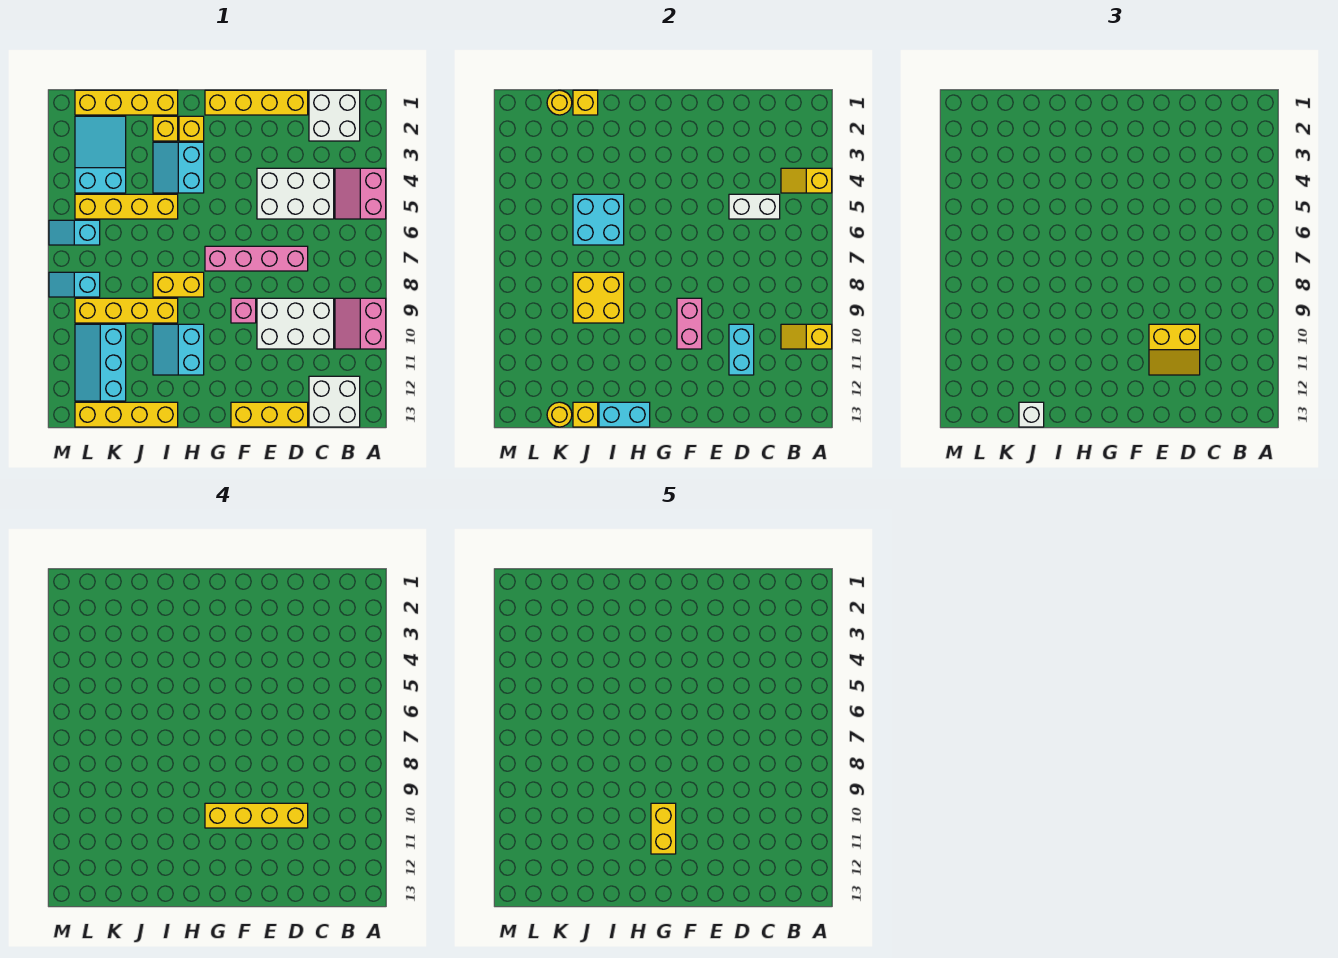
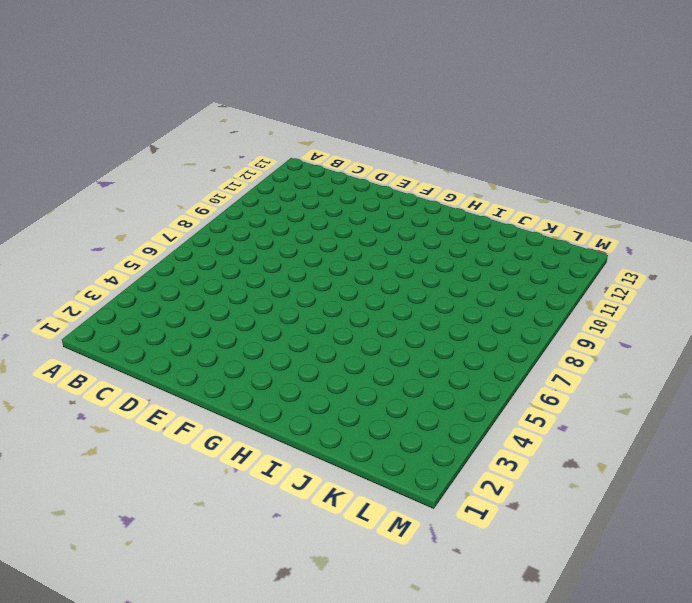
none -> pink slope A4:B5 level 1 top A
none -> pink slope A9:B10 level 1 top A
none -> white brick B1:C2 level 1
none -> white brick B12:C13 level 1

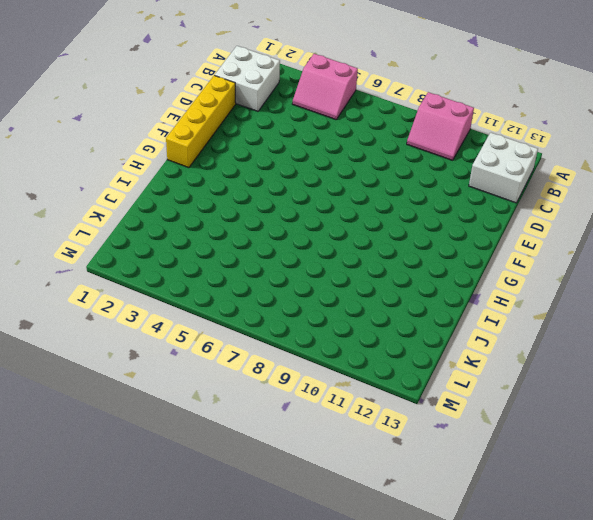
none -> white brick C4:E5 level 1
none -> white brick C9:E10 level 1
none -> pink brick D7:G7 level 1
none -> yellow brick D13:F13 level 1

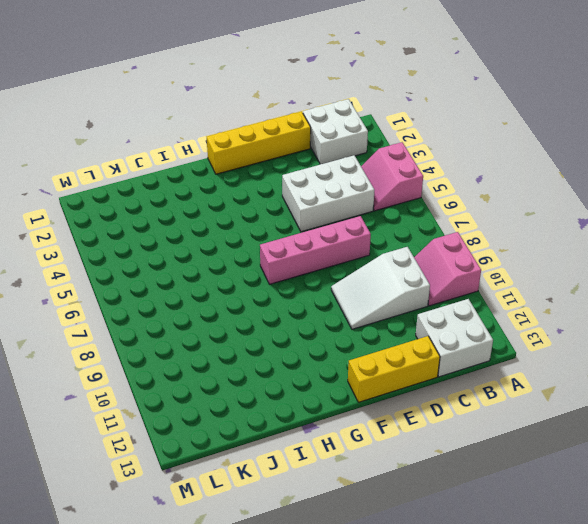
white slope C9:E10 level 1 top C -> white brick C9:E10 level 1
none -> pink brick F9 level 1
none -> yellow brick H2 level 1
none -> cyan slope H3:I4 level 1 top H
none -> yellow brick H8:I8 level 1

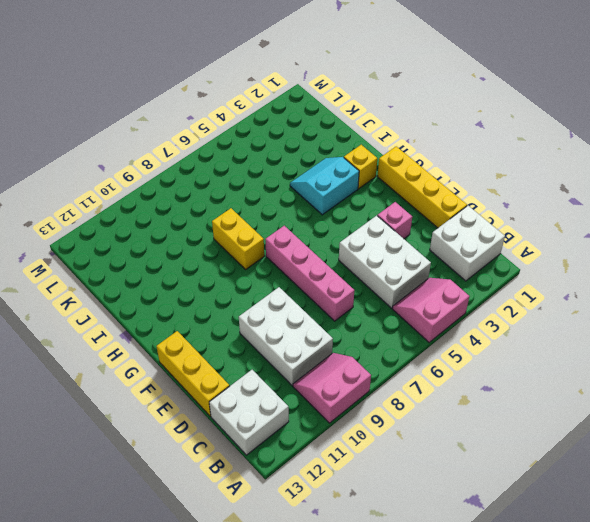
pink brick E3 level 1 -> pink brick F9 level 1
none -> cyan slope H10:I11 level 1 top H
none -> yellow brick I1:L1 level 1
none -> yellow brick I2 level 1
none -> yellow brick I5:L5 level 1

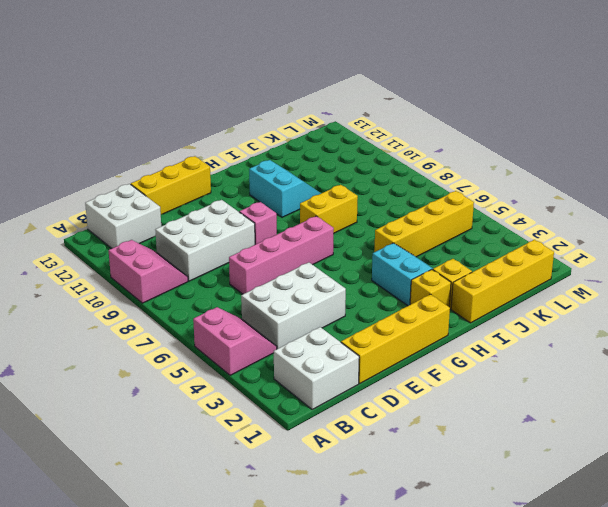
none -> yellow brick I9:L9 level 1
none -> yellow brick I13:L13 level 1
none -> cyan slope K2:L4 level 1 top 4
none -> cyan slope K10:L12 level 1 top K

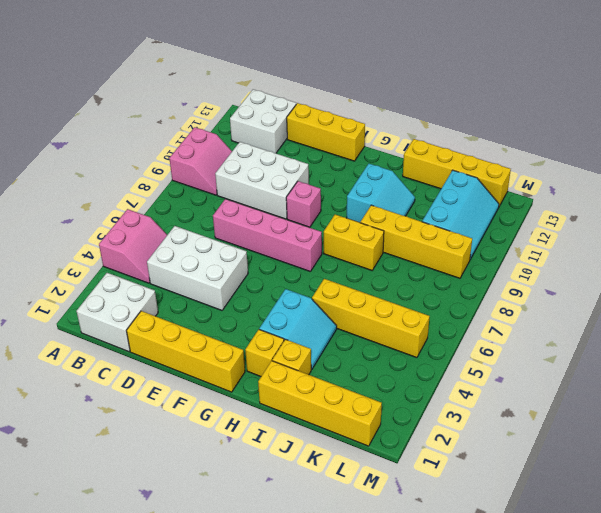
none -> cyan slope K2:L4 level 1 top 4
none -> cyan slope L6:M6 level 1 top L
none -> cyan slope L8:M8 level 1 top L
none -> yellow slope A4:B4 level 2 top A

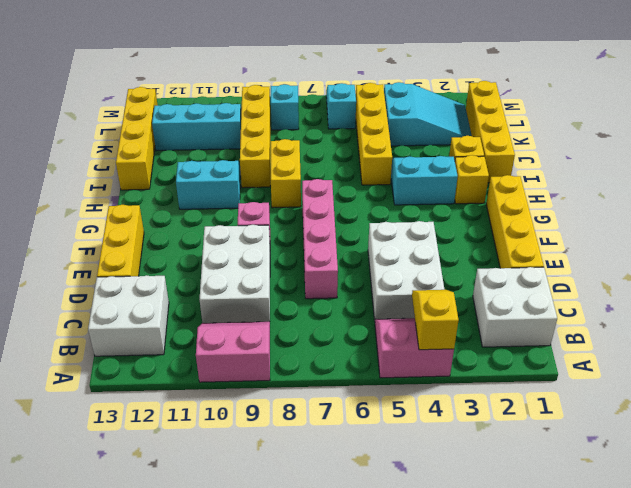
none -> yellow slope A10:B10 level 2 top A
none -> white brick C5:D5 level 2
none -> cyan brick D10:D11 level 2
none -> pink brick F9:F10 level 2

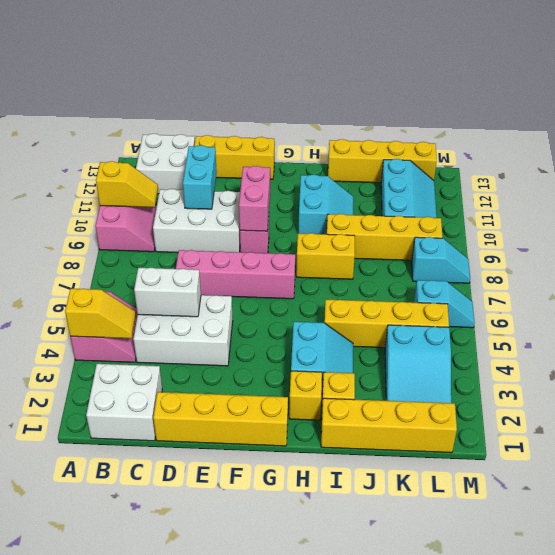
none -> cyan brick H13:I13 level 2
none -> cyan brick I5:J6 level 2
none -> yellow brick I8:J9 level 2
none -> yellow brick J1 level 2

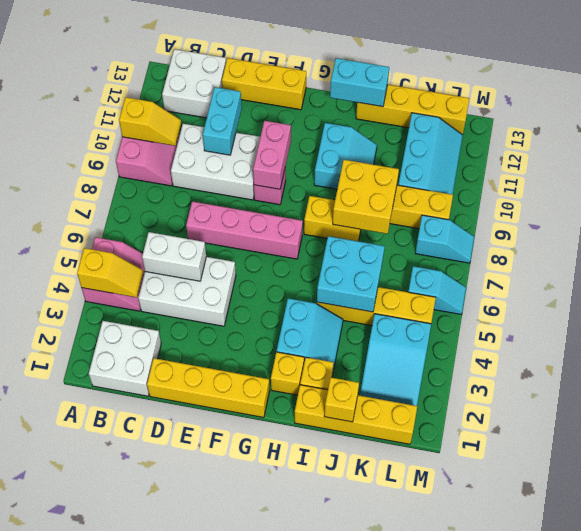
none -> yellow brick J13 level 2
none -> yellow round brick K1 level 2
none -> yellow round brick K13 level 2
none -> yellow slope D10:E11 level 3 top 10

